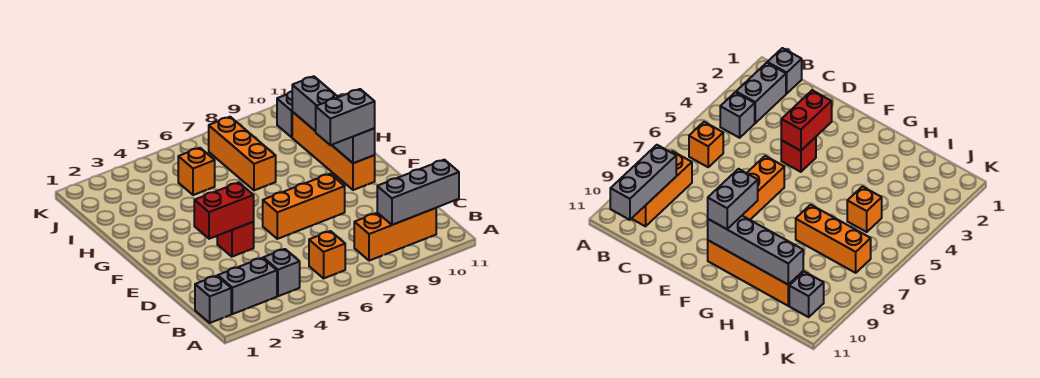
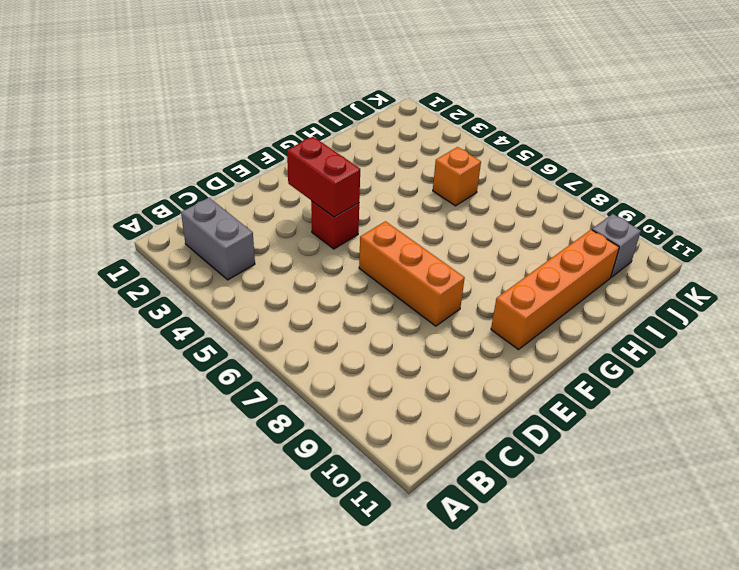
none -> grey brick B1 level 1
none -> grey brick B4 level 1
none -> orange brick B6 level 1

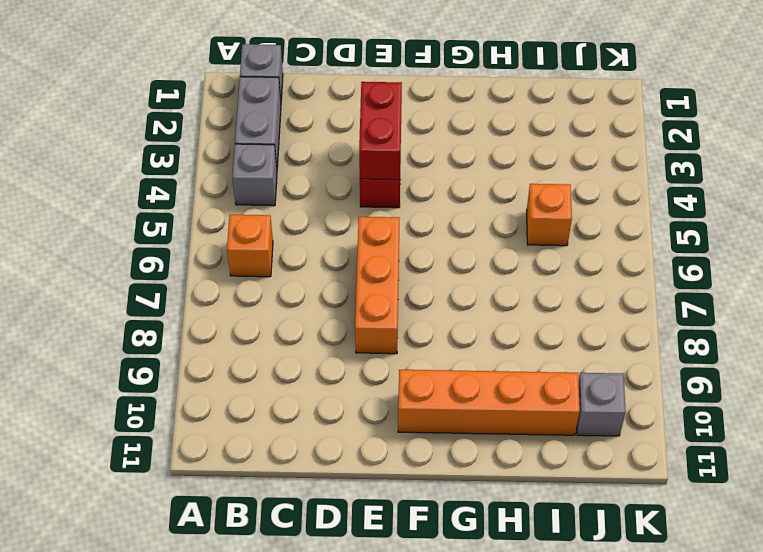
none -> orange brick B8:B10 level 1
none -> orange brick H7:J7 level 1
none -> grey brick B9:B11 level 2

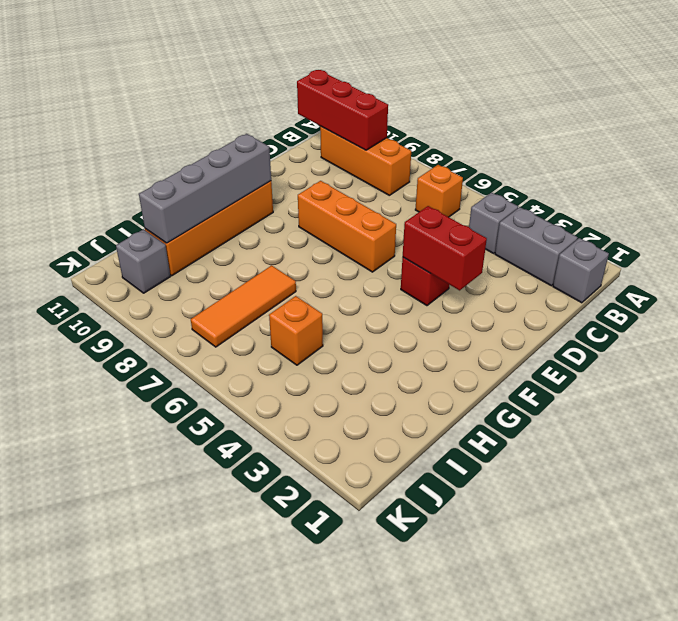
red brick B9:B11 level 2 -> grey brick B9:B11 level 2
orange tile H7:J7 level 1 -> orange brick H7:J7 level 1
none -> grey brick F9:F10 level 3

